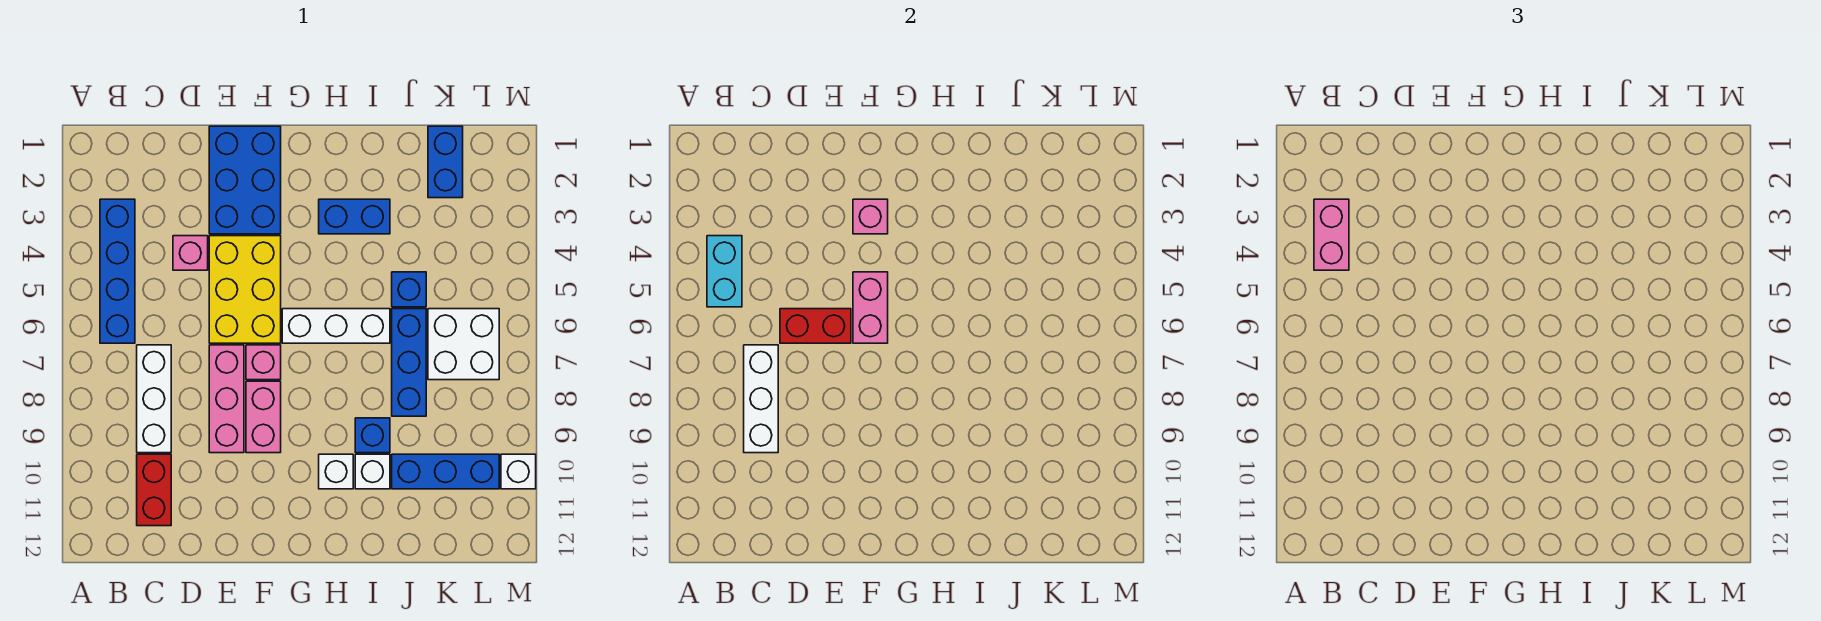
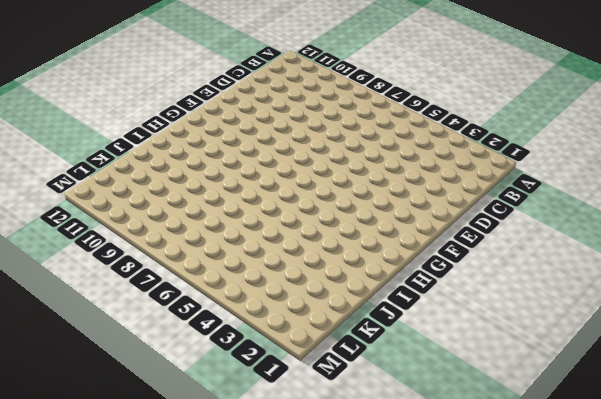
none -> blue brick B3:B6 level 1
none -> white brick C7:C9 level 1
none -> red brick C10:C11 level 1

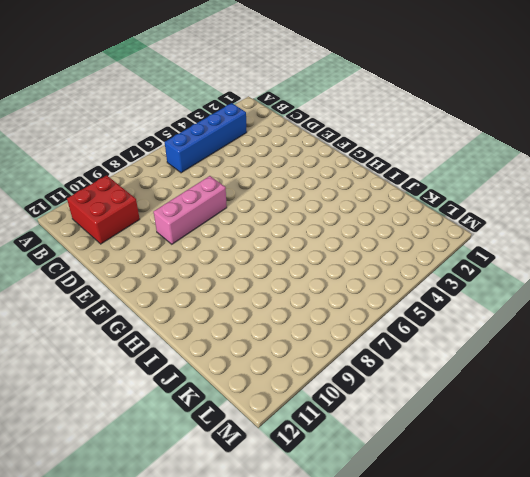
red brick B10:C11 level 1 -> red brick C10:C11 level 1
none -> white brick C7:C9 level 1
none -> pink brick D4 level 1
none -> blue brick E1:F3 level 1

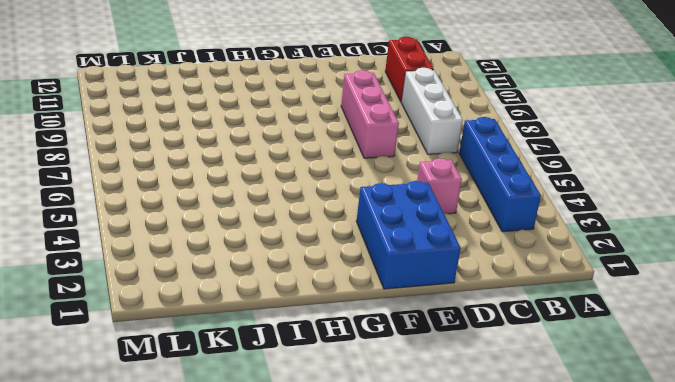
none -> yellow brick E4:F6 level 1
none -> pink brick F7 level 1
none -> pink brick F8:F9 level 1

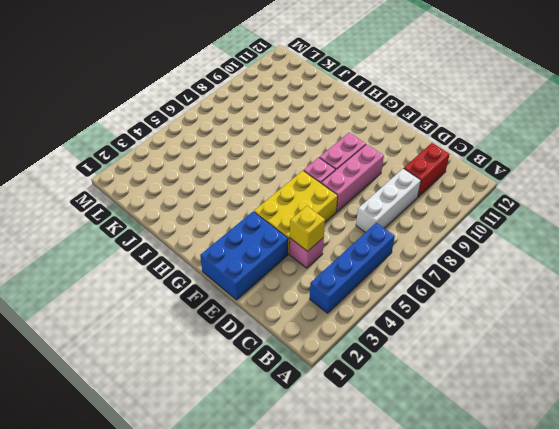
yellow brick D4 level 2 -> none
none -> white brick G6:I6 level 1
none -> blue brick H3:I3 level 1
none -> white brick H10 level 1

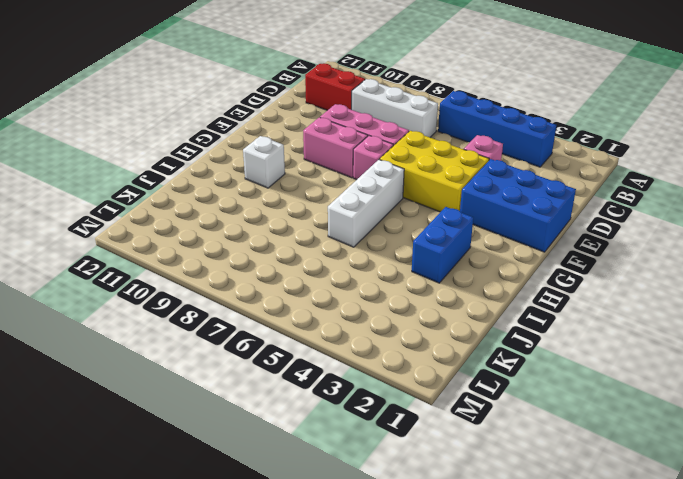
none -> blue brick I9 level 1
none -> white brick I10 level 1
none -> blue brick J5 level 1

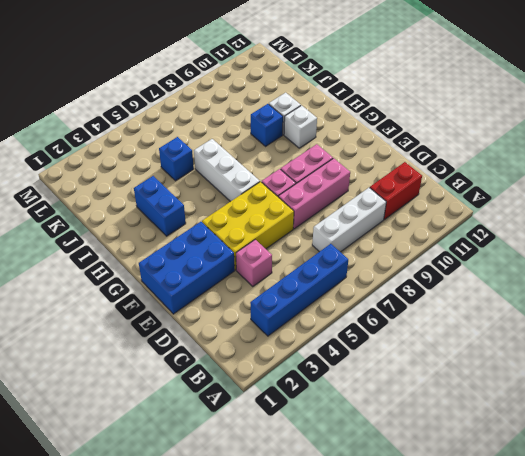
none -> blue brick J6:J8 level 1
none -> blue brick J10:L10 level 1
none -> blue brick K1:K2 level 1

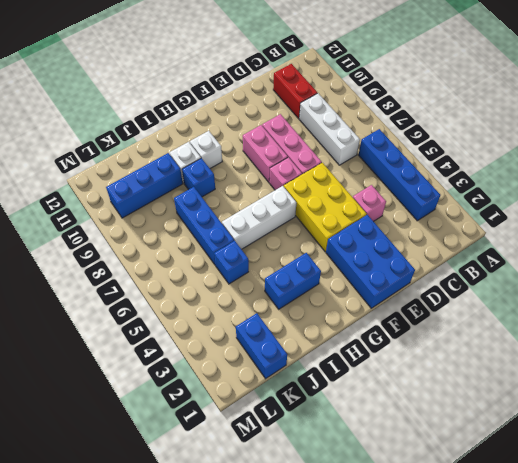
none -> white brick K6:L7 level 1
none -> white brick M10 level 1
none -> cyan brick B4:B5 level 2

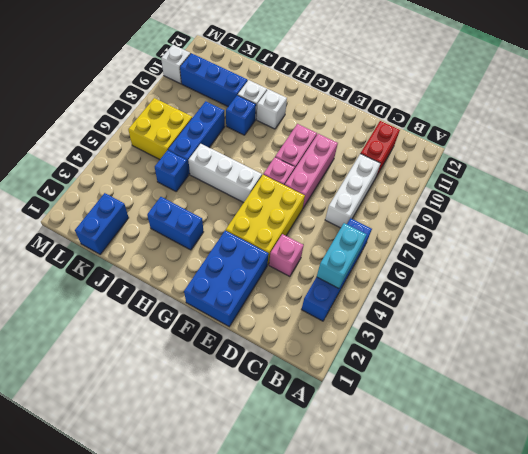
yellow brick K6:L7 level 1 -> white brick K6:L7 level 1
none -> white brick C7:C9 level 2
none -> red brick D6:E6 level 2
none -> pink brick F3 level 2

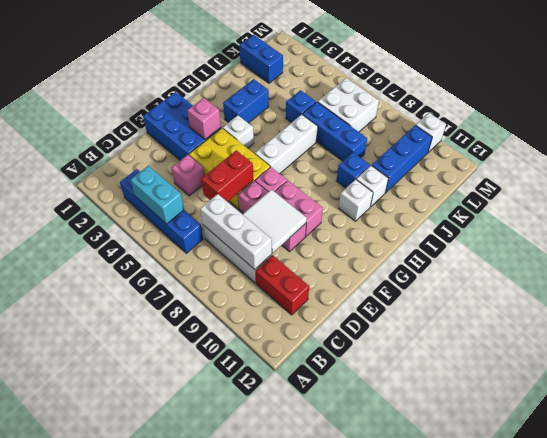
white tile D8:E9 level 2 -> none
white brick G4 level 1 -> none
none -> pink brick F5:F6 level 2
none -> pink brick B3:B4 level 3

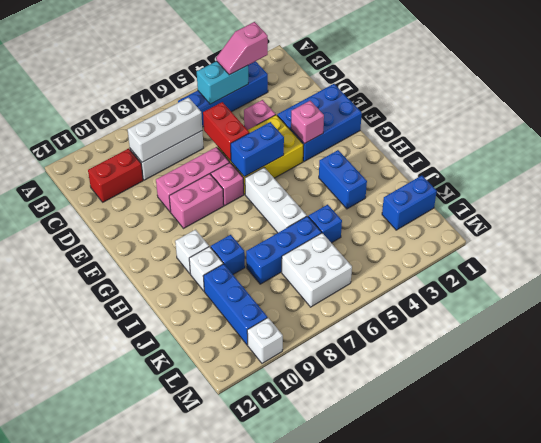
pink slope B3:B4 level 3 top 3 -> pink brick B3:B4 level 3
blue brick F5:F6 level 2 -> pink brick F5:F6 level 2

